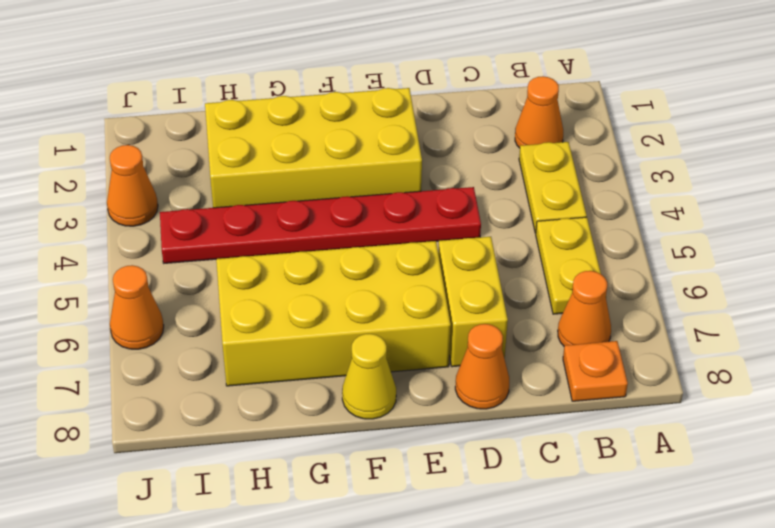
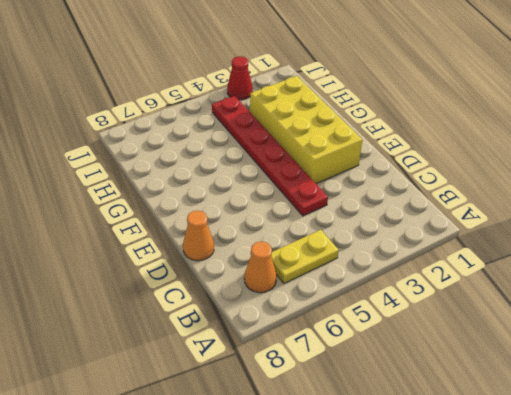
red cone J3 level 1 -> orange cone J3 level 1
none -> orange cone B2 level 1
none -> yellow plate B3:B4 level 1
none -> orange plate B8 level 1

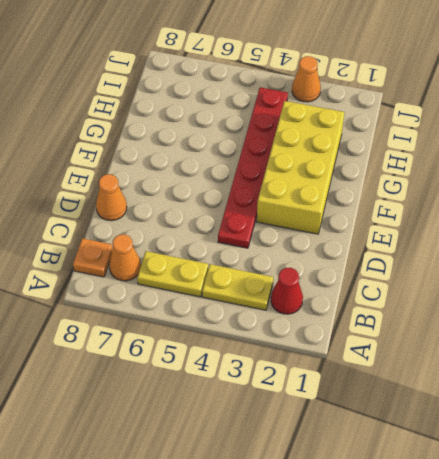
red cone B2 level 1 -> orange cone B2 level 1
none -> yellow brick D6:D7 level 1
none -> yellow brick E6:H7 level 1
none -> yellow cone F8 level 1

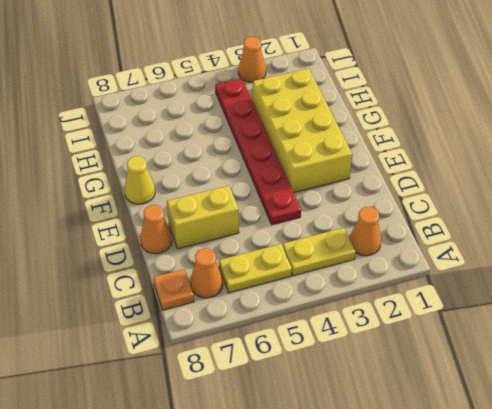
none -> yellow brick E6:H7 level 1
none -> orange cone J6 level 1

